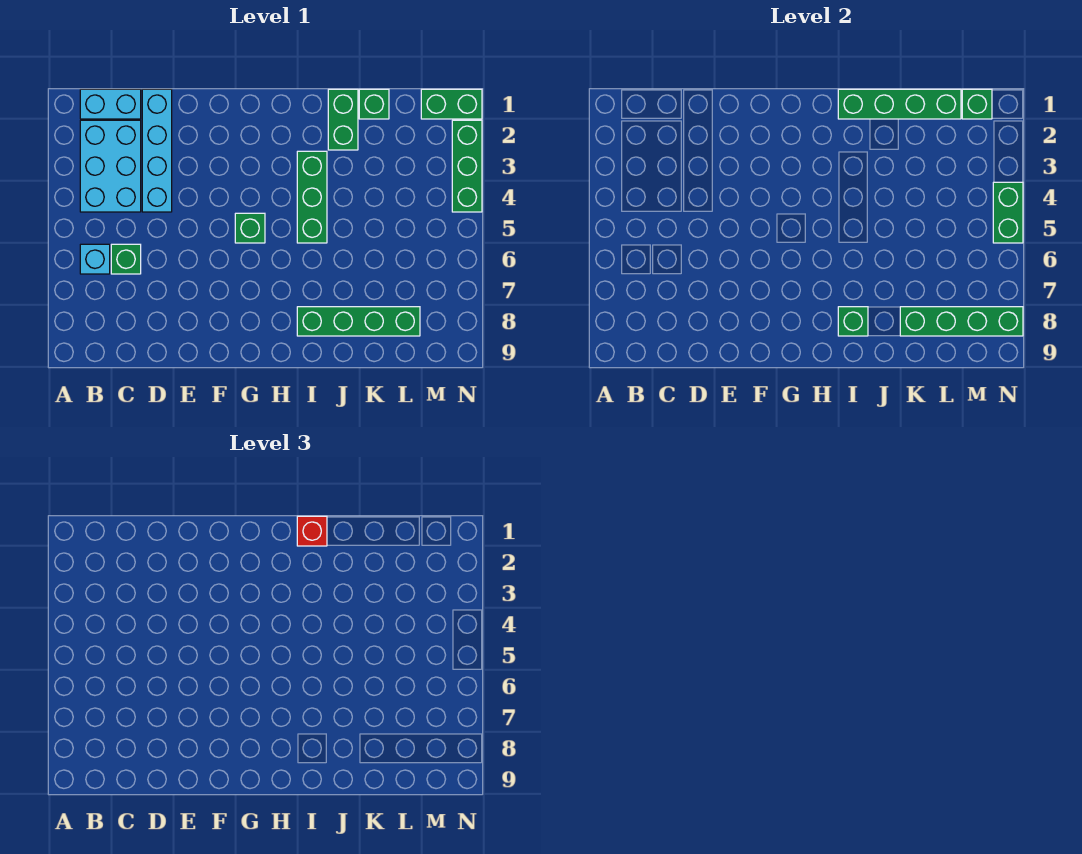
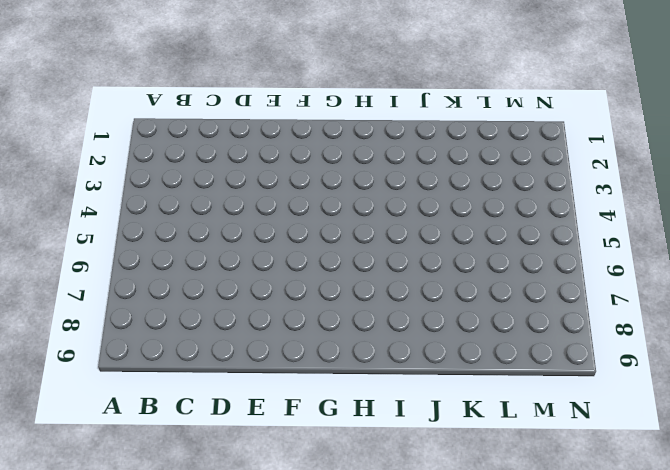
none -> cyan brick B1:C1 level 1
none -> cyan brick B2:C4 level 1
none -> cyan brick B6 level 1

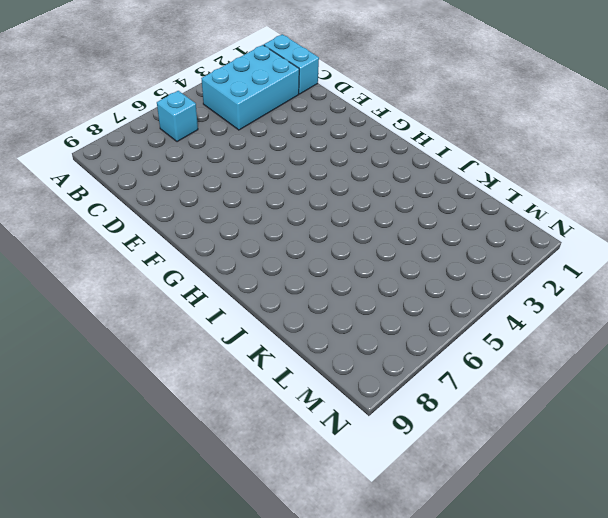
none -> green brick C6 level 1
none -> cyan brick D1:D4 level 1
none -> green brick G5 level 1

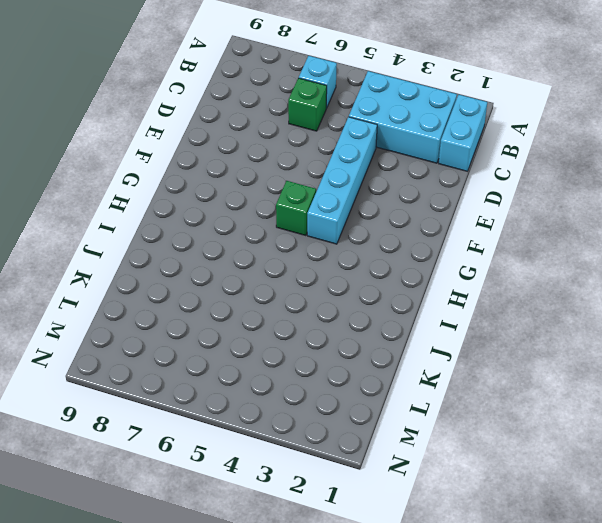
cyan brick D4:G4 level 1 -> cyan brick D1:D4 level 1
none -> green brick I3:I5 level 1
none -> green brick I8:L8 level 1
none -> green brick J1:J2 level 1

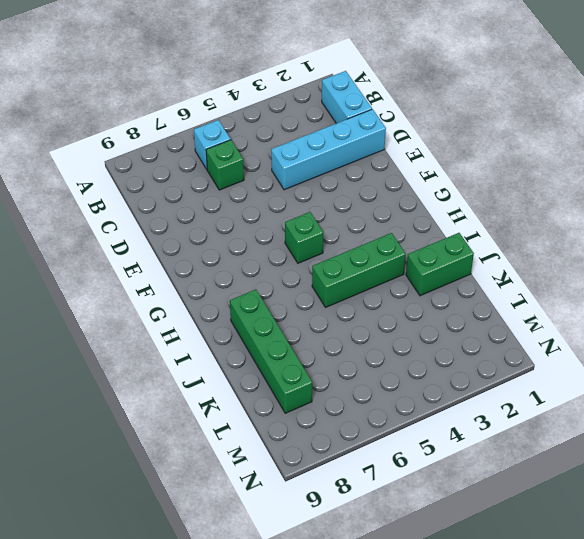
none -> cyan brick B2:C4 level 1
none -> green brick K1 level 1
none -> green brick M1:N1 level 1

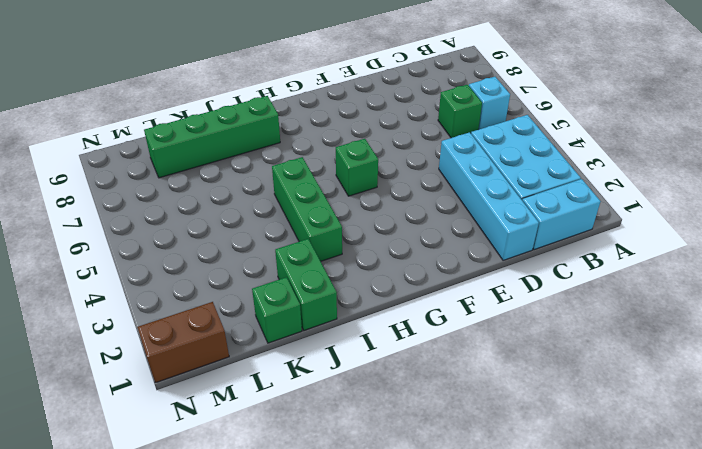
brown brick M1:N1 level 1 -> green brick M1:N1 level 1
none -> green brick N2:N4 level 1
none -> green brick I1:L1 level 2
none -> green brick I8 level 2

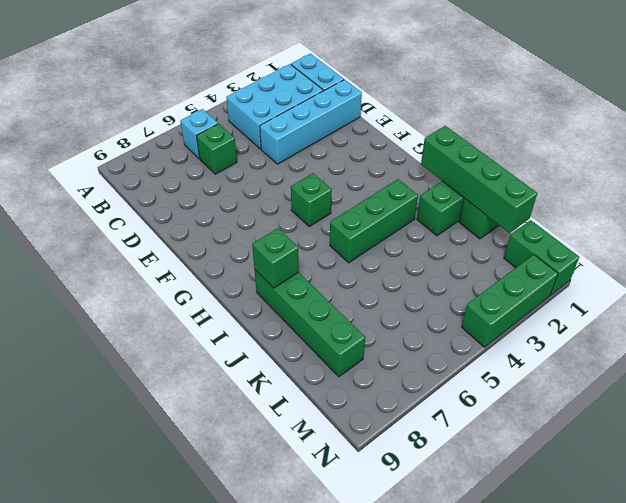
none -> green brick K8:N8 level 2
none -> green brick M1 level 2
none -> green brick N4:N5 level 2

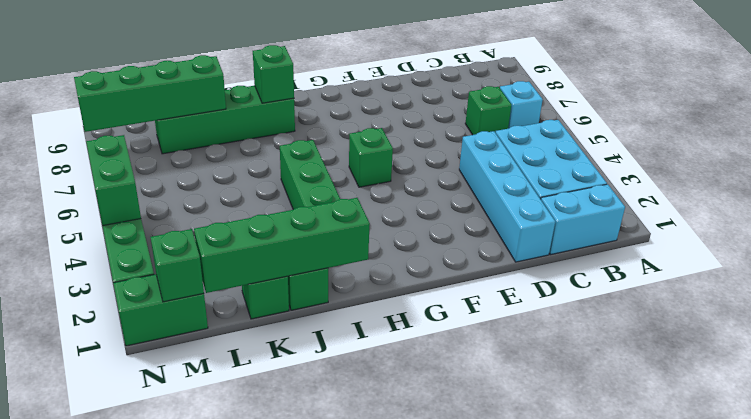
none -> red brick I1 level 3

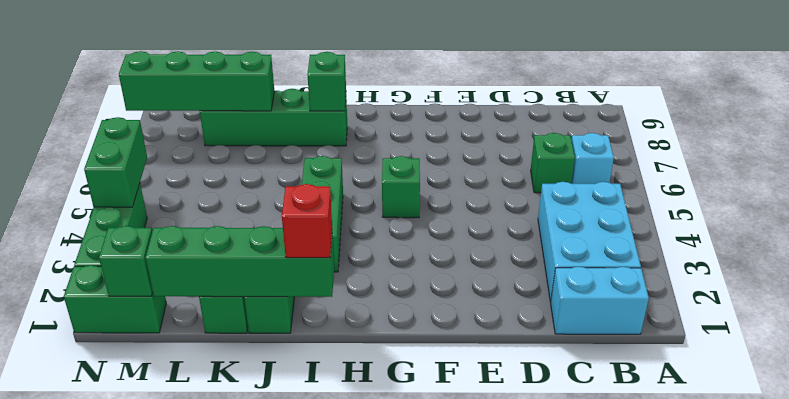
none -> cyan brick D1:D4 level 1

